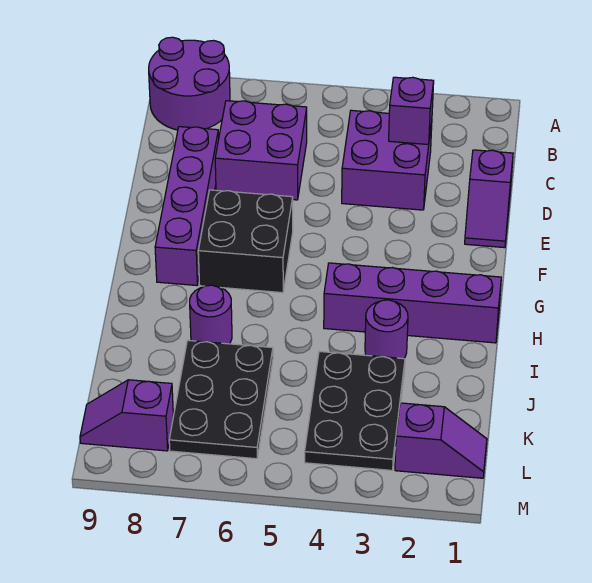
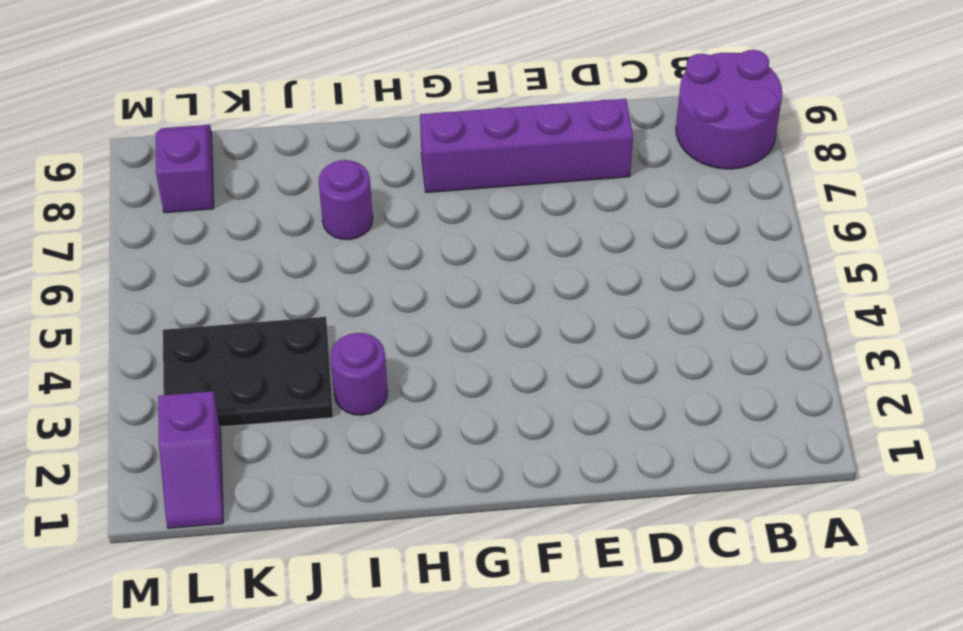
none -> purple brick C3:D4 level 1
none -> purple brick C6:D7 level 1
none -> purple slope D1:E1 level 1 top D

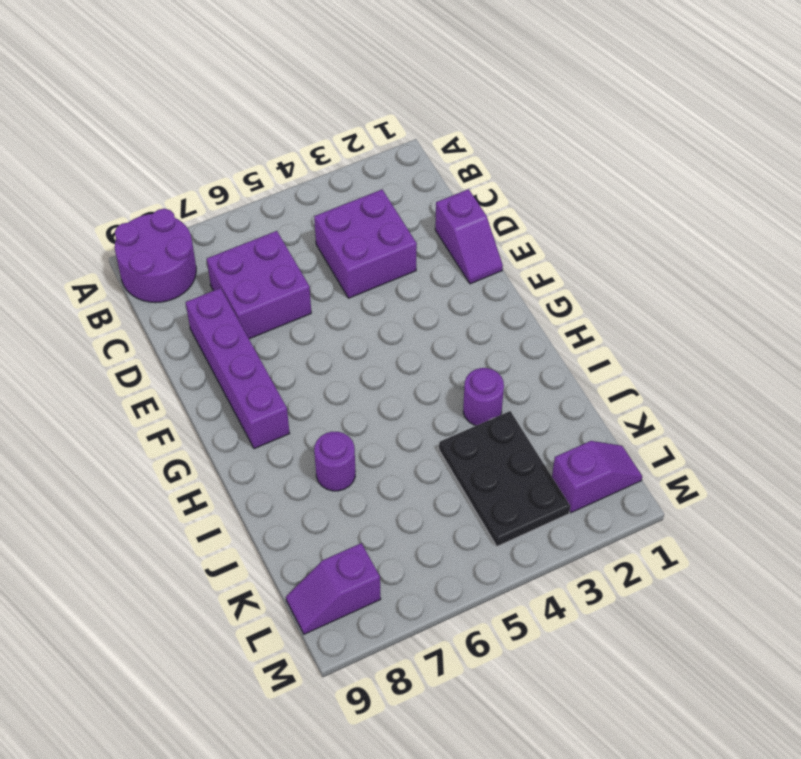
none -> black brick F6:G7 level 1
none -> purple brick H1:H4 level 1
none -> black plate J6:L7 level 1

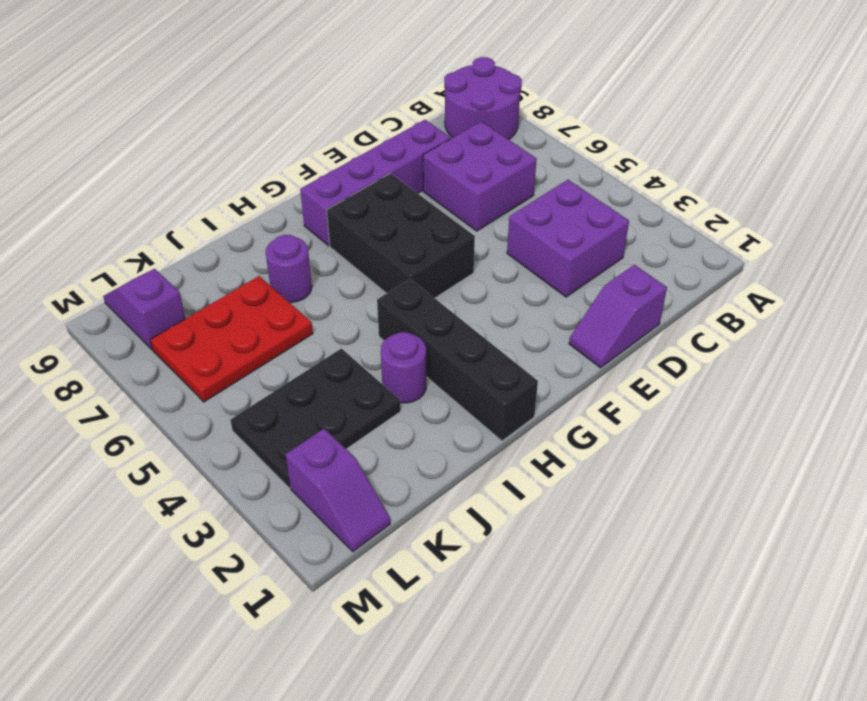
black brick F5:G7 level 1 -> black brick F6:G7 level 1
black brick H1:H4 level 1 -> purple brick H1:H4 level 1
red plate J6:L7 level 1 -> black plate J6:L7 level 1
none -> purple brick C3 level 2

